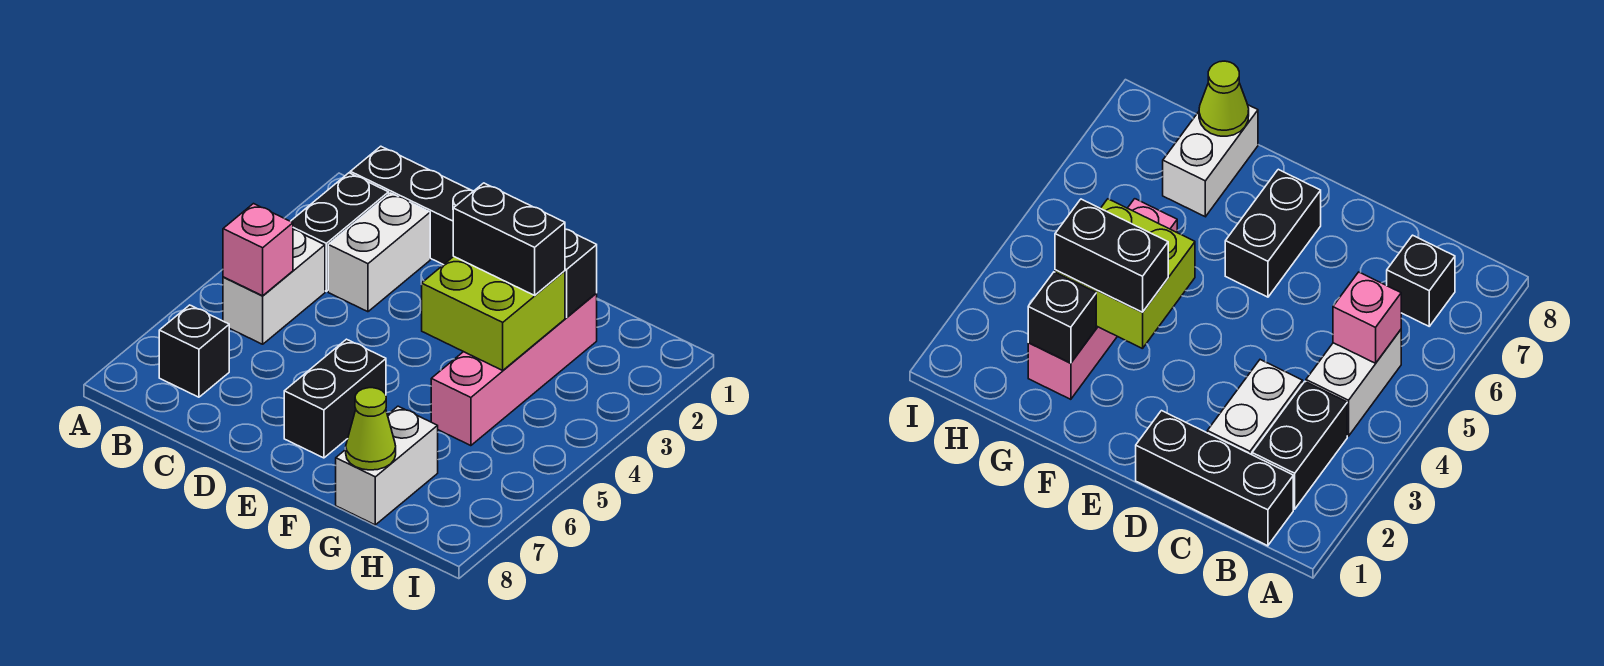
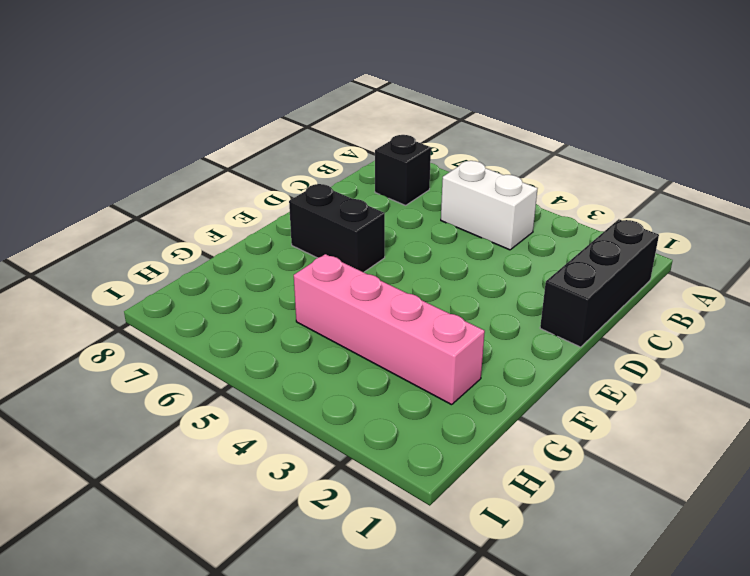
none -> black brick B2:B3 level 1
none -> white brick C2:C3 level 1
none -> white brick G7:G8 level 1

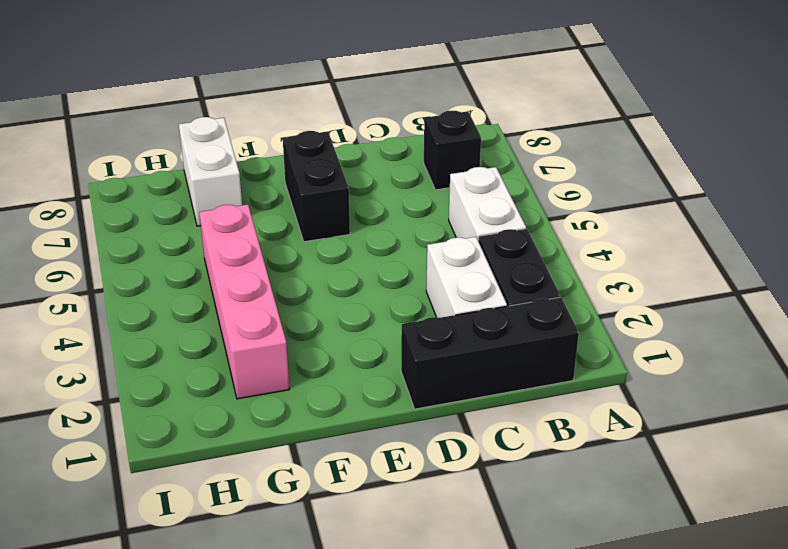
none -> pink brick B5 level 2
none -> lime brick F3:G4 level 2
none -> black brick G2 level 2

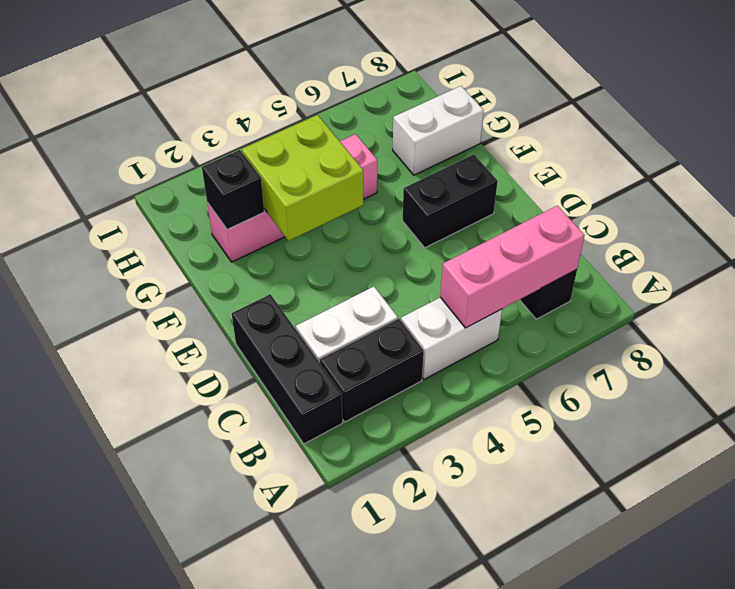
pink brick B5:B7 level 2 -> pink brick B5 level 2
none -> lime cone G8 level 2
none -> black brick F3:G3 level 3

